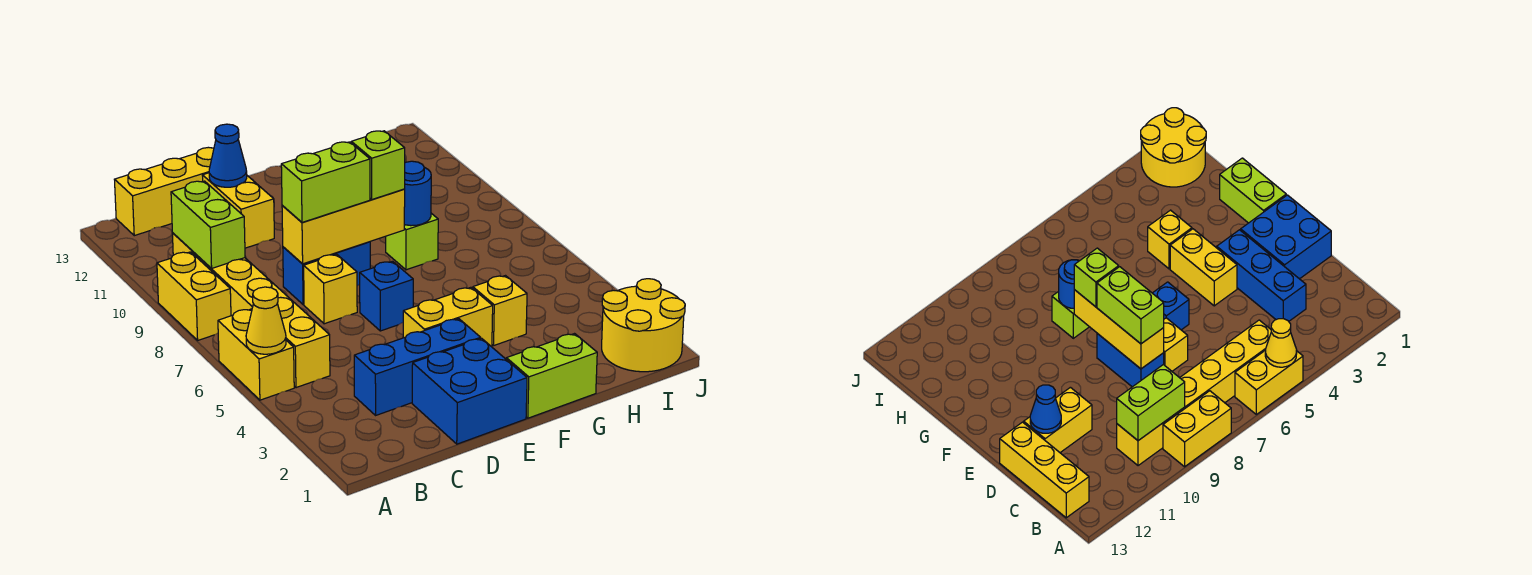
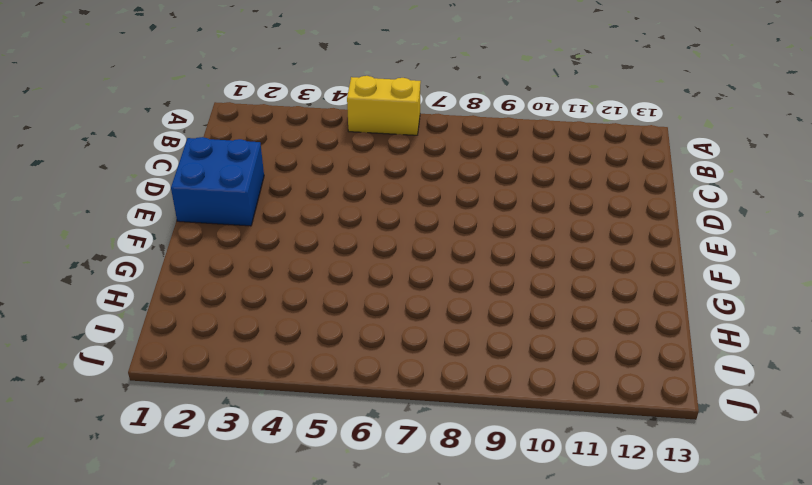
none -> yellow brick A8:A9 level 1
none -> yellow brick B5:B10 level 1
none -> yellow brick B13:D13 level 1

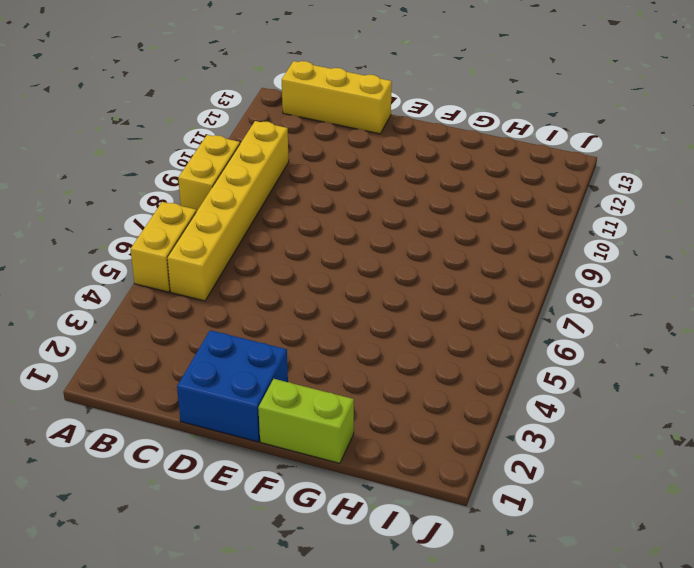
none -> blue brick C3:E3 level 1
none -> yellow brick D7 level 1
none -> blue brick D8:E8 level 1

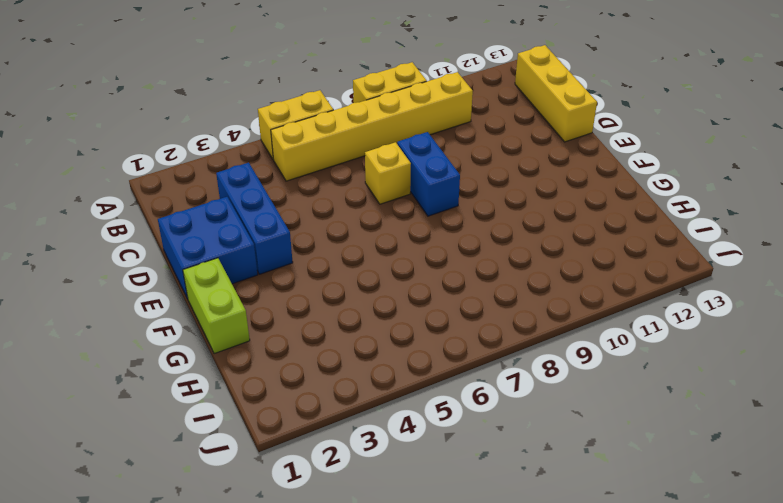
none -> yellow brick D11:D12 level 1
none -> yellow brick E4:F4 level 1
none -> blue brick E6 level 1

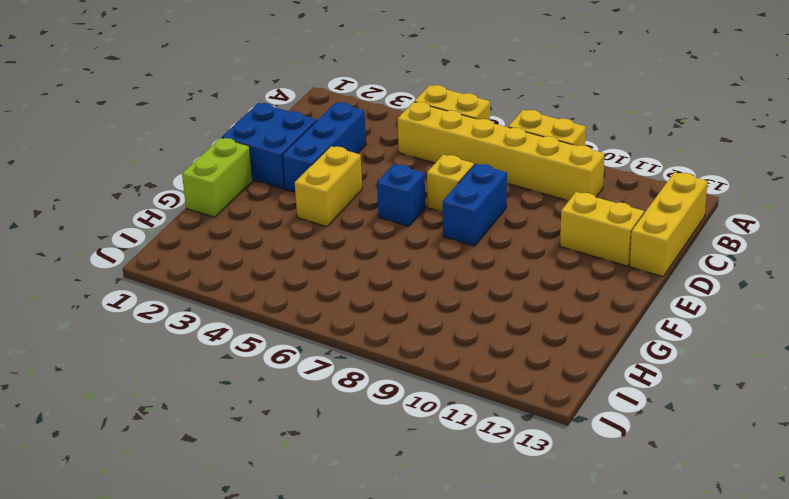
none -> yellow brick G4 level 1
none -> lime brick G8 level 1
none -> yellow round brick I1:J2 level 1

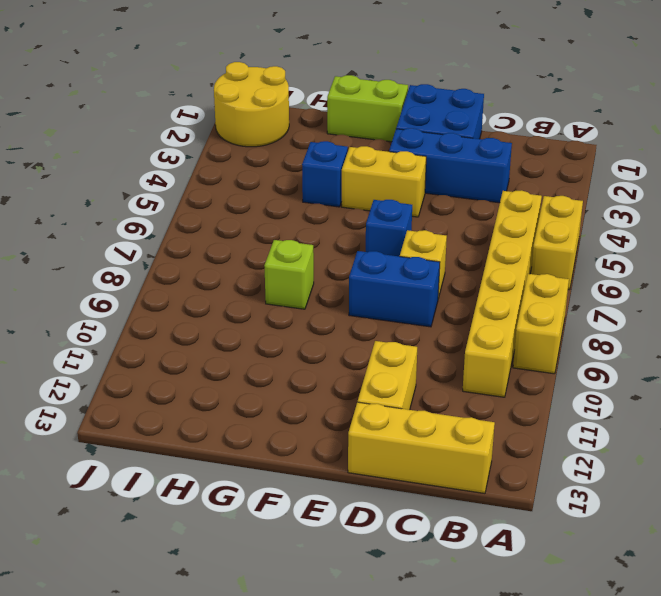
blue brick G4 level 1 -> yellow brick G4 level 1
none -> yellow cone A5 level 2
none -> lime brick B9:B10 level 2
none -> yellow brick D8:F8 level 2

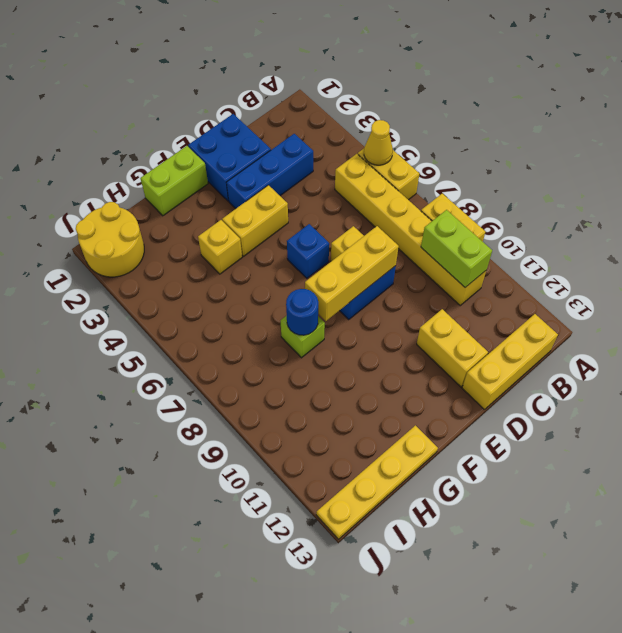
yellow plate G13:J13 level 1 -> none
none -> blue cone D12 level 2
none -> lime brick D8:E8 level 3
none -> lime brick F8 level 3

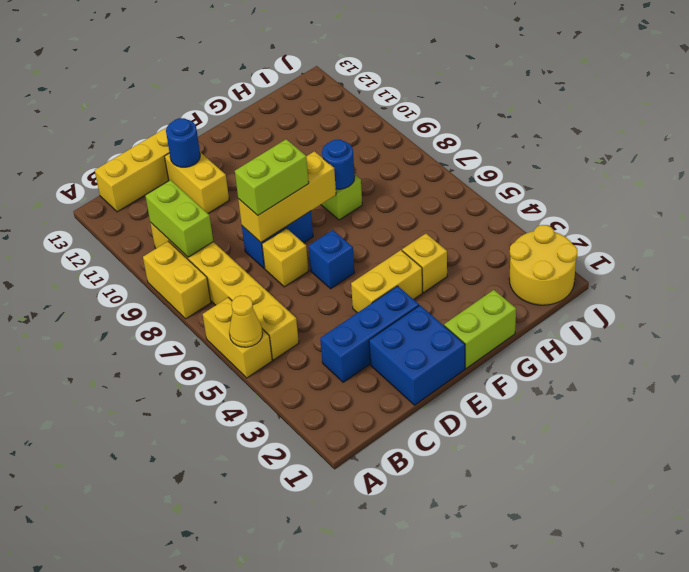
blue round brick D12 level 2 -> blue cone D12 level 2
none -> lime brick F8 level 3

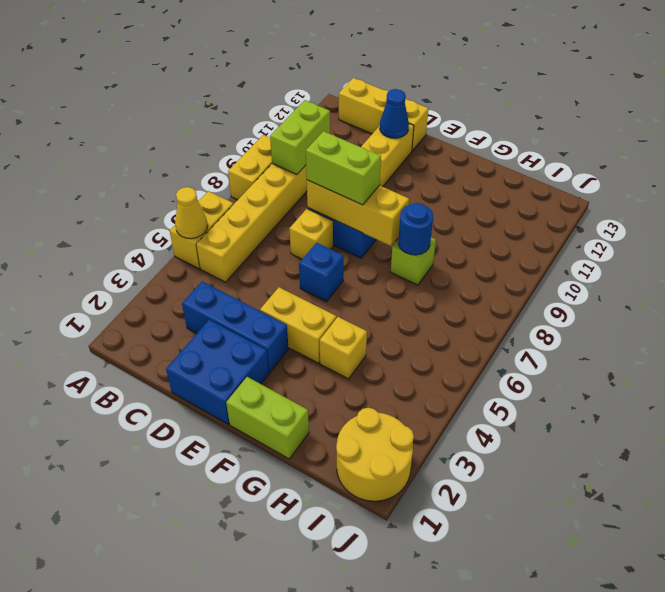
none -> lime brick F8 level 3

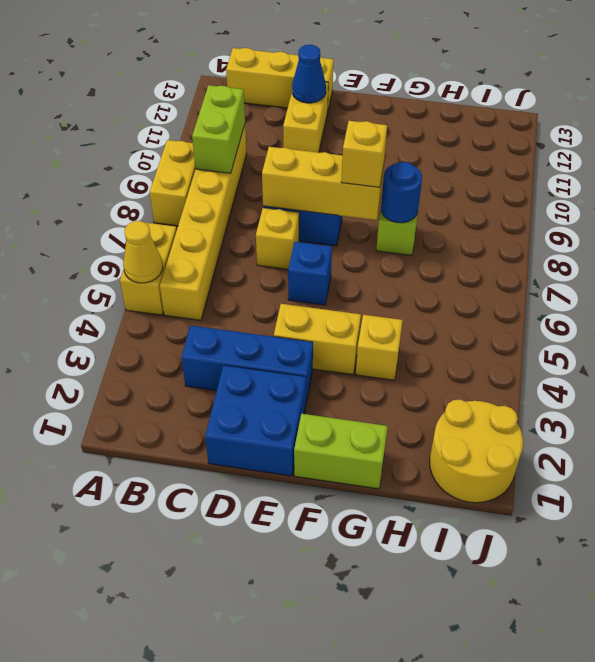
yellow brick F8 level 3 -> lime brick F8 level 3
none -> lime brick D8:E8 level 3

